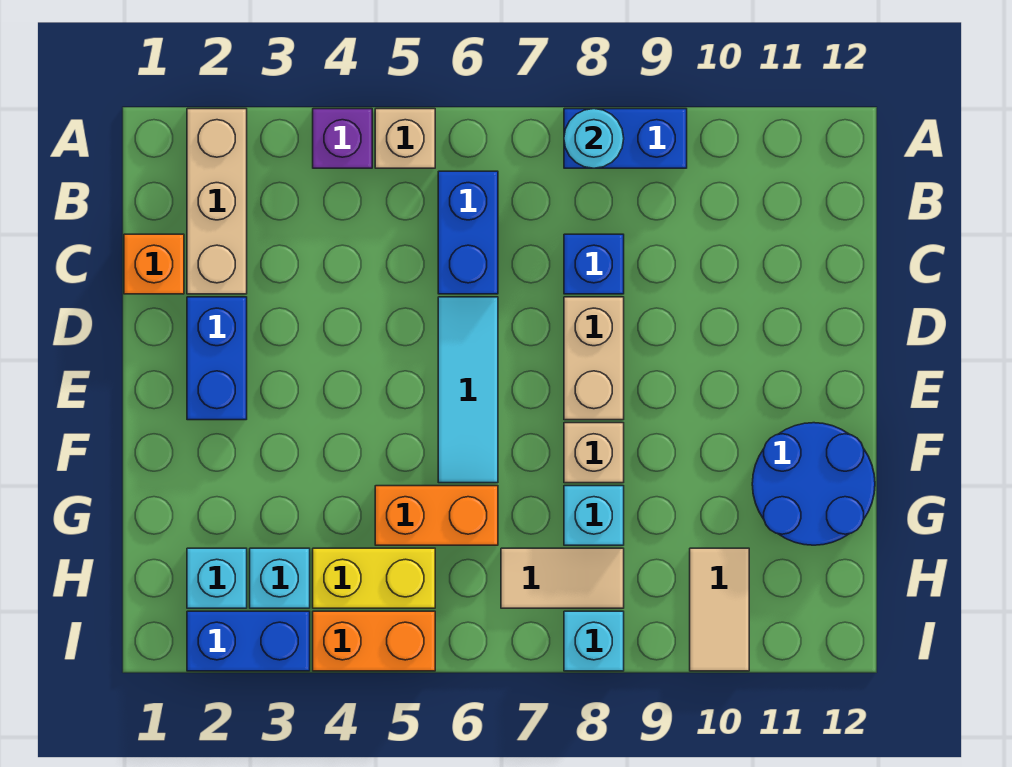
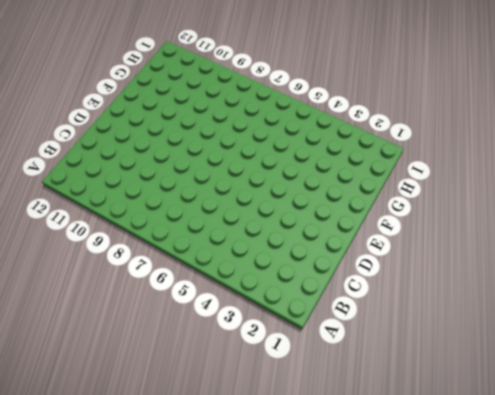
none -> tan brick A2:C2 level 1
none -> purple brick A4 level 1
none -> tan brick A5 level 1

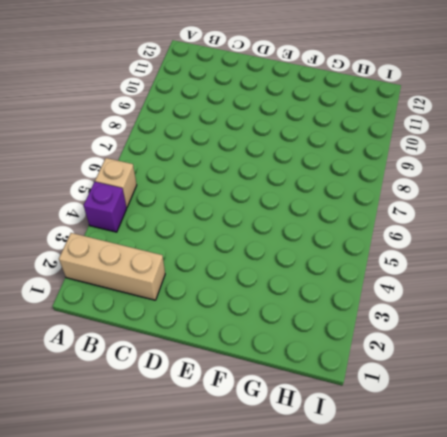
none -> blue brick A8:A9 level 1
none -> blue brick B6:C6 level 1
none -> orange brick C1 level 1

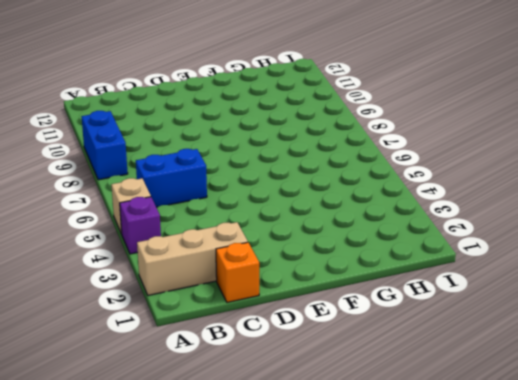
none -> blue brick C8 level 1
none -> blue brick D2:E2 level 1
none -> cyan tile D6:F6 level 1

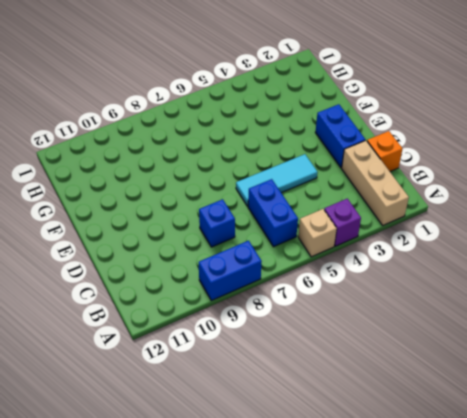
cyan tile D4:D6 level 1 -> cyan tile D6:F6 level 1
none -> tan brick D8:E8 level 1
none -> tan brick F8 level 1
none -> blue round brick F11:G12 level 1

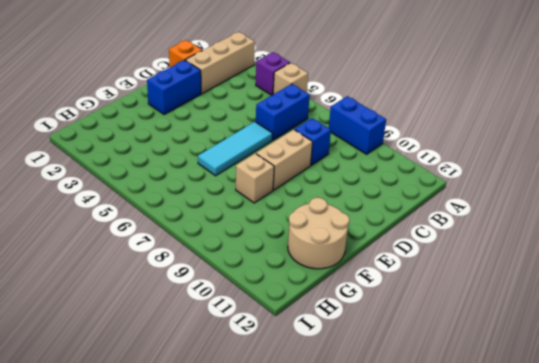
tan round brick F11:G12 level 1 -> blue round brick F11:G12 level 1
none -> orange brick G5:G6 level 1
none -> cyan brick G8 level 1
none -> cyan brick H2 level 1

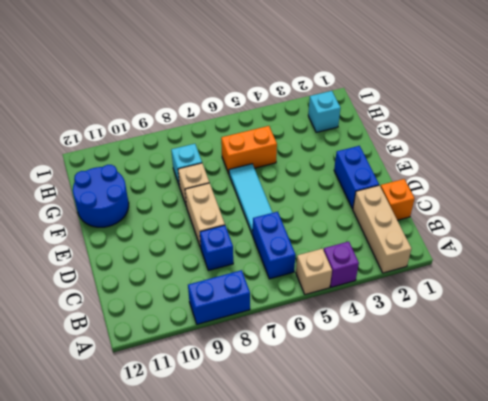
none -> cyan brick H3 level 1
none -> yellow brick H4:H5 level 1
none -> tan tile H7:H8 level 1

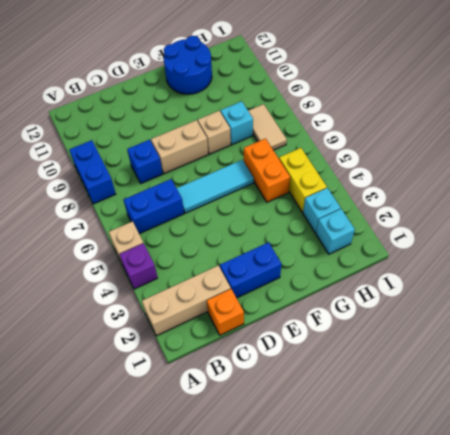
none -> tan tile H10:I10 level 1
none -> blue brick I2:I3 level 1
none -> orange brick I4:I5 level 1

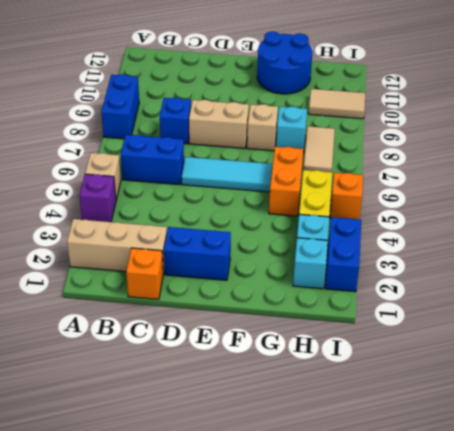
orange brick I5 level 1 -> orange brick I4:I5 level 1
none -> cyan brick I8 level 1
none -> cyan round brick A8 level 2

